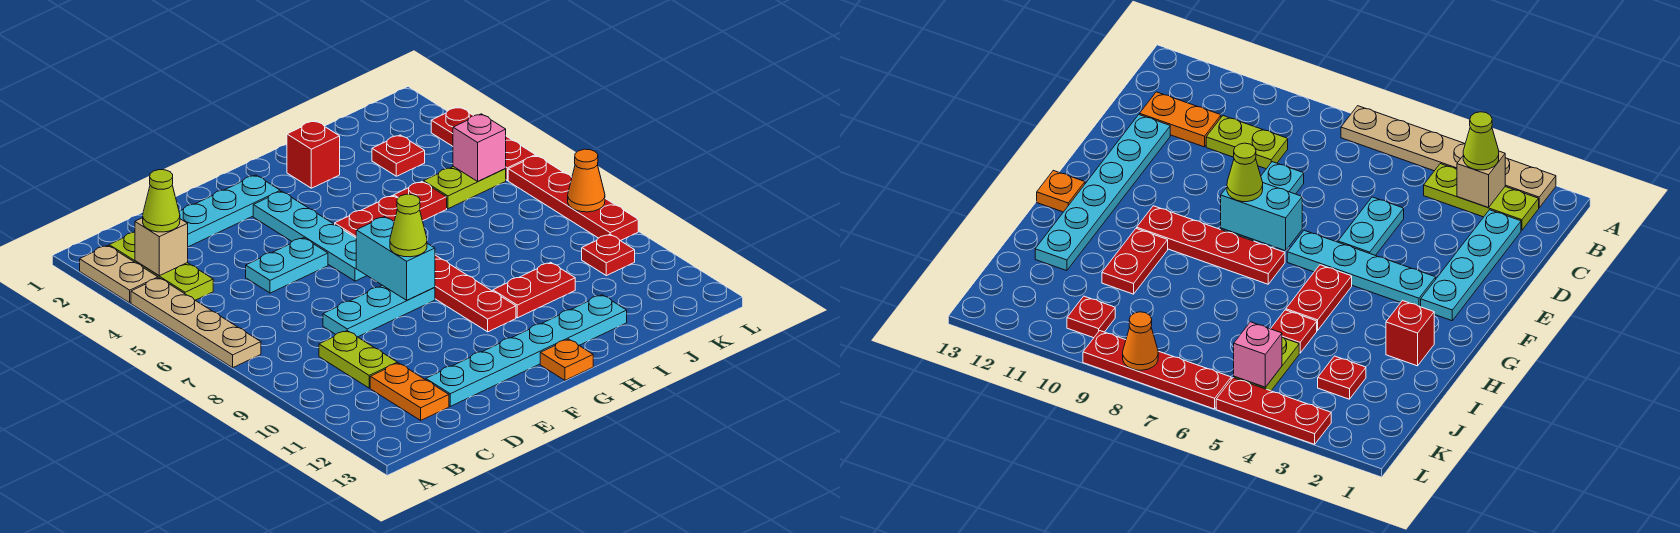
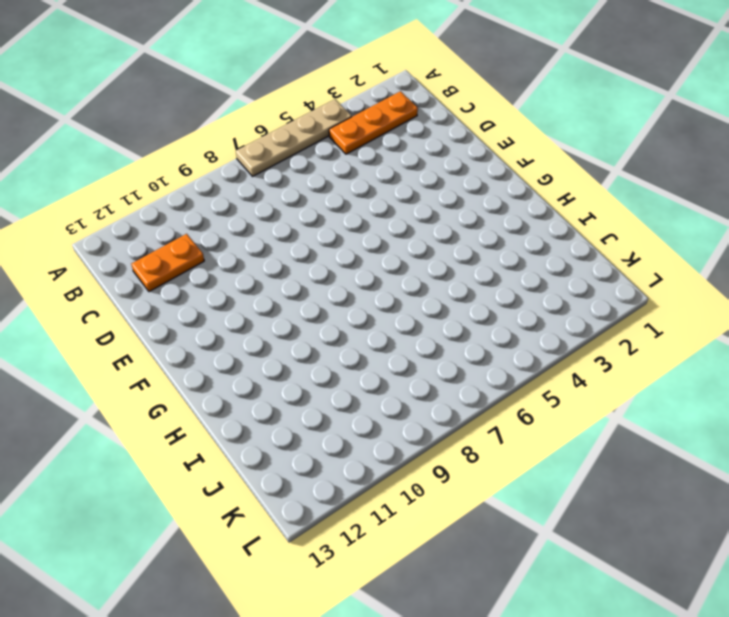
orange plate B2:B4 level 1 -> lime plate B2:B4 level 1
none -> tan plate A2:A3 level 1
none -> cyan plate C2:F2 level 1
none -> lime plate C9:C10 level 1

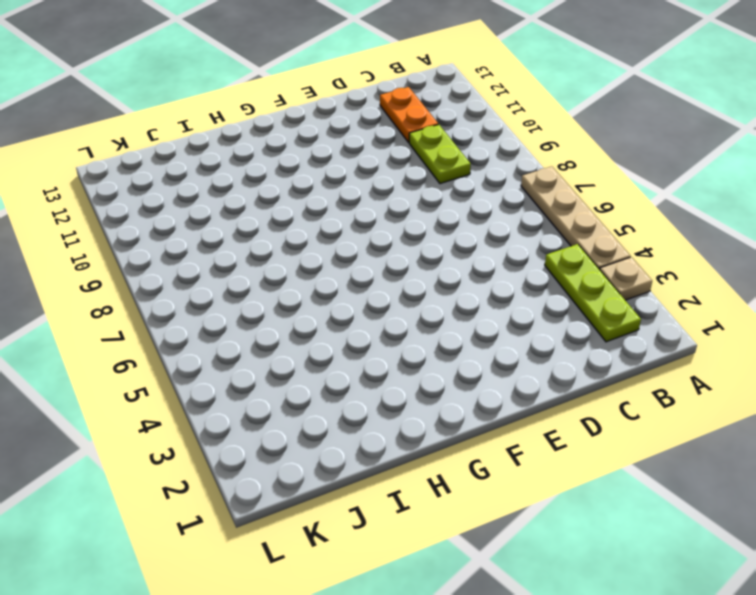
tan plate A3 level 1 -> tan plate A2:A3 level 1
none -> cyan plate C2:F2 level 1
none -> cyan plate D5:E5 level 1
none -> cyan plate D8:F8 level 1

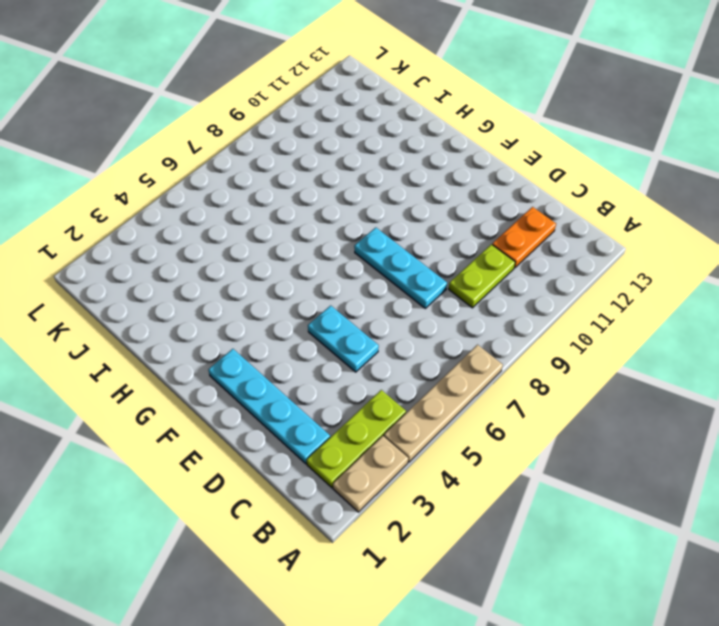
none -> cyan plate D12:I12 level 1
none -> cyan plate F3:F6 level 1
none -> red plate G5:H5 level 1

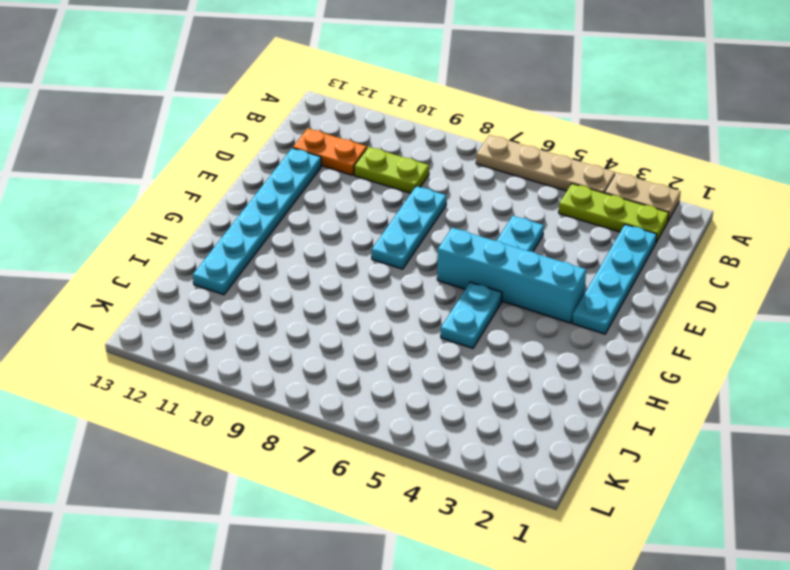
cyan brick F3:F6 level 1 -> cyan plate F3:F6 level 1
cyan plate G5:H5 level 1 -> red plate G5:H5 level 1
none -> red plate G7:G10 level 1
none -> orange plate G13 level 1
none -> red brick H2 level 1

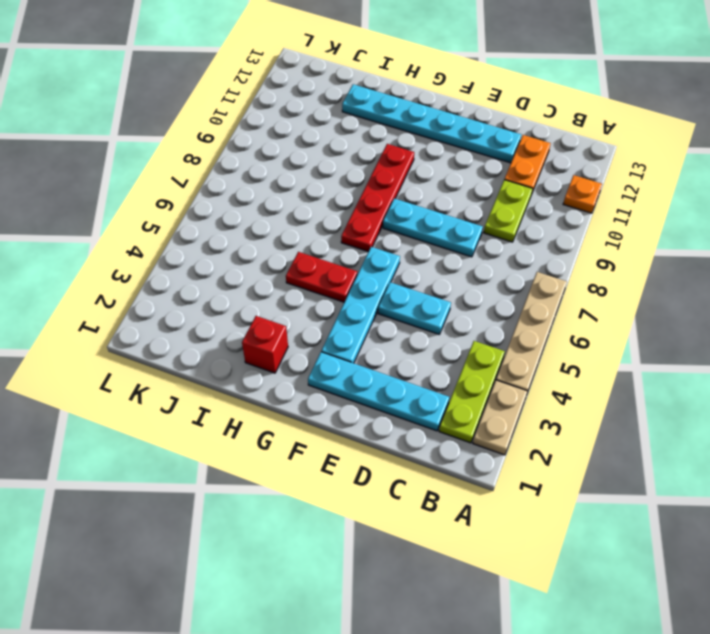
orange plate A11 level 1 -> orange plate G13 level 1
none -> red plate H10:I10 level 1
none -> red plate I5 level 1
none -> red plate J3 level 1

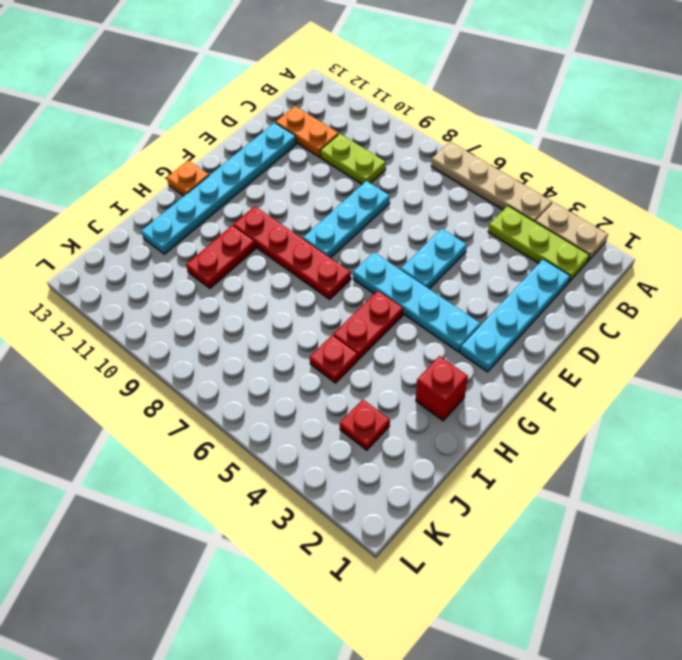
none -> lime plate J5:K5 level 1
none -> red plate K10 level 1
none -> red plate L3:L5 level 1

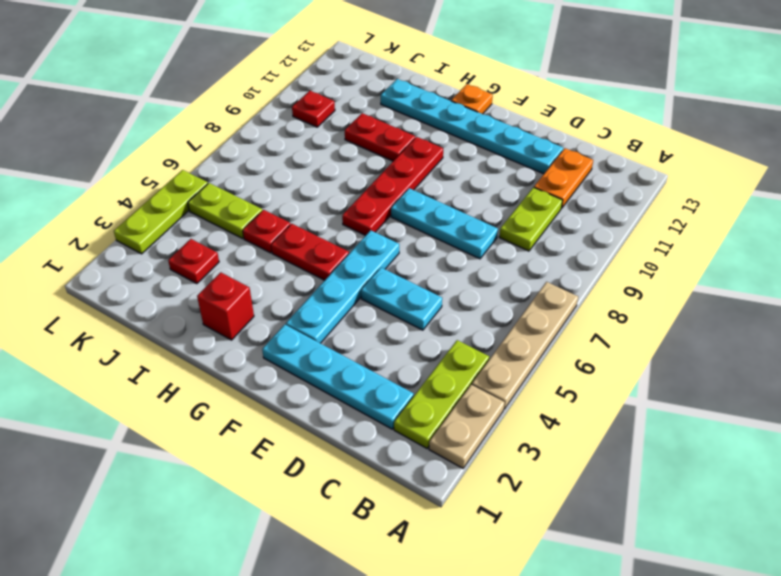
lime plate L3:L5 level 1 -> red plate L3:L5 level 1
none -> red plate L6:L9 level 1
none -> tan brick B3 level 2
none -> cyan brick F7:F8 level 2

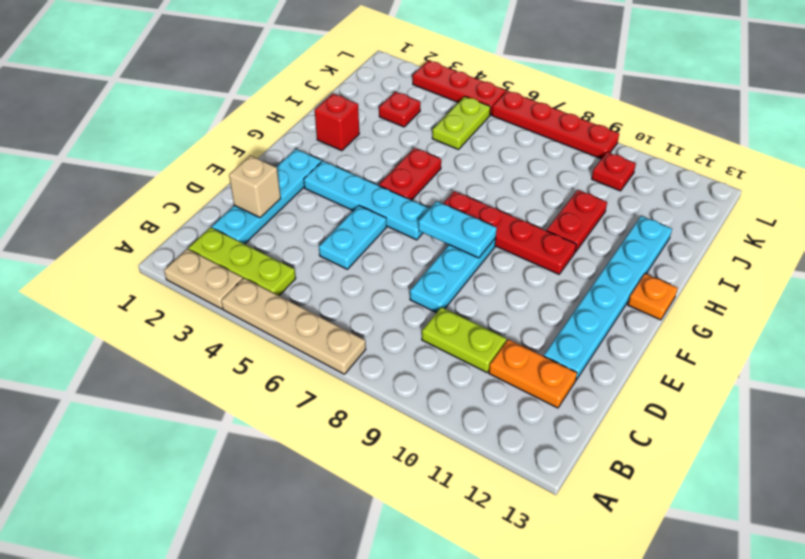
tan brick D2 level 2 -> tan brick B3 level 2
cyan plate F7:F8 level 2 -> cyan brick F7:F8 level 2
none -> red plate I5 level 1
none -> pink brick K5 level 2
none -> orange cone L8 level 2

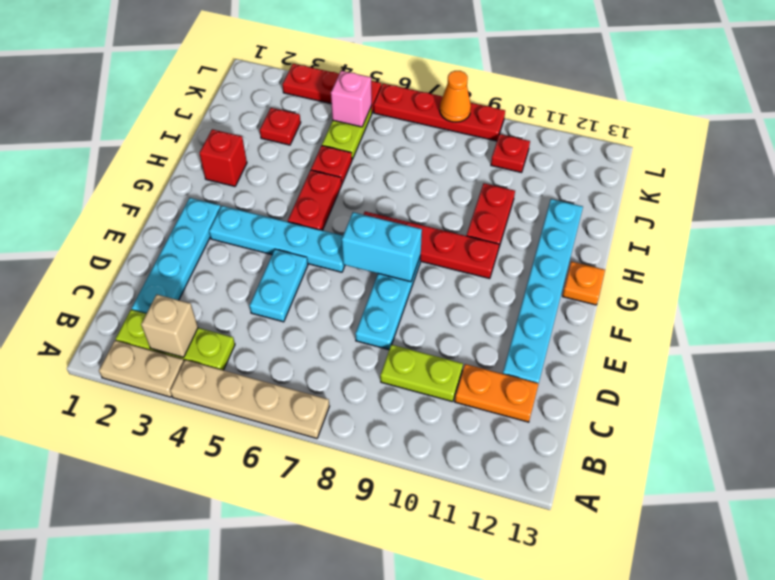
none -> lime cone B3 level 3
none -> lime cone F8 level 3

